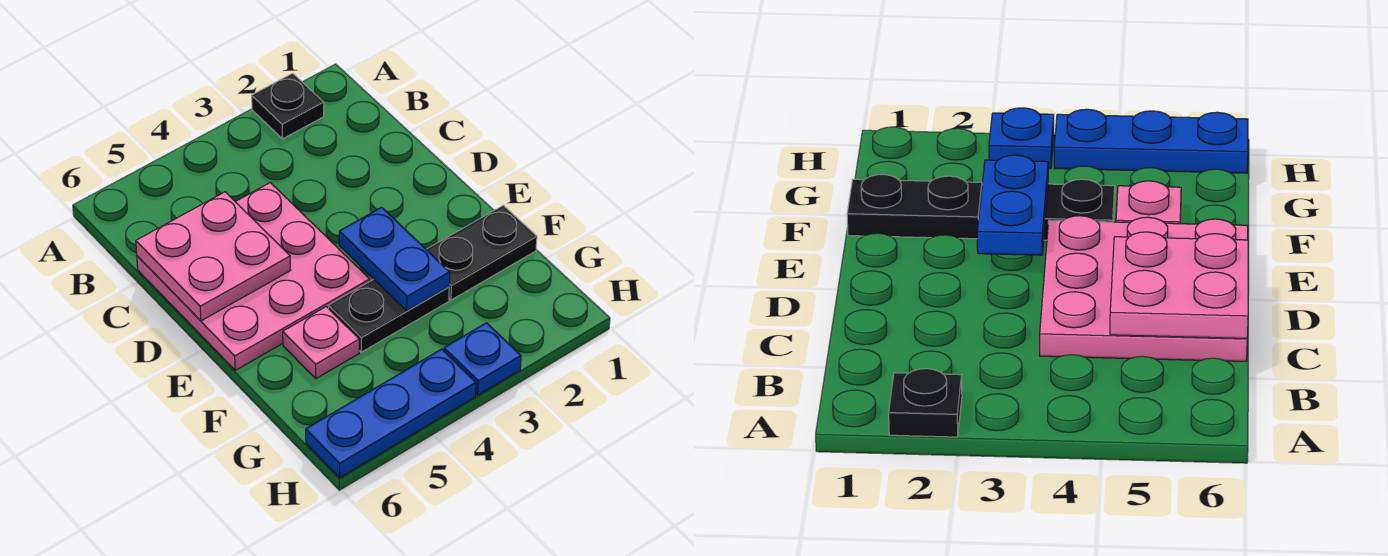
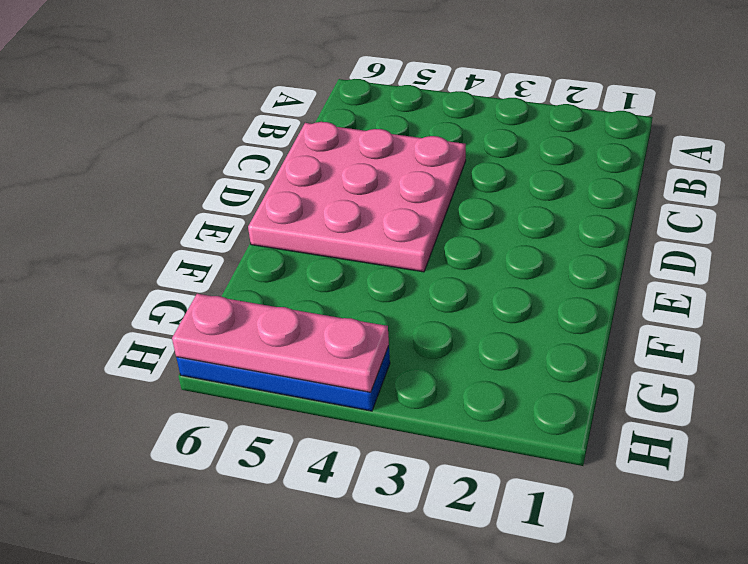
pink plate H4:H6 level 2 -> none
none -> black plate A2 level 1
none -> black plate F1:F2 level 1

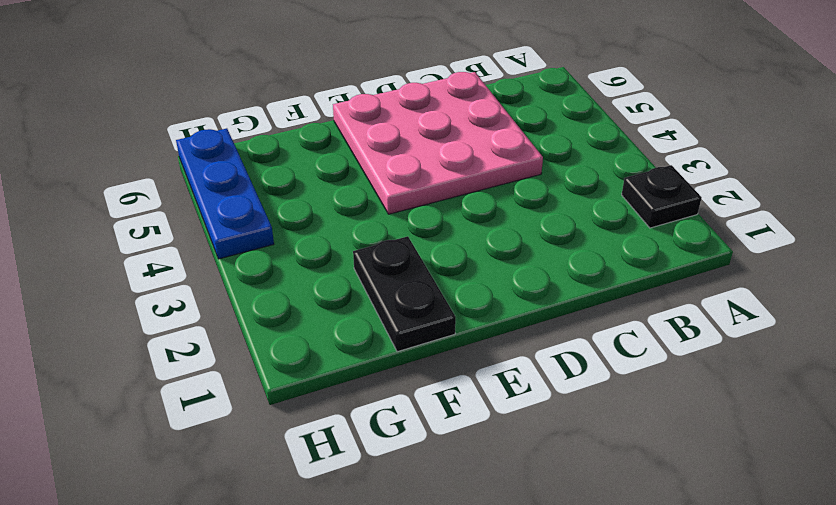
none -> black plate F3:F4 level 1
none -> pink plate F5 level 1

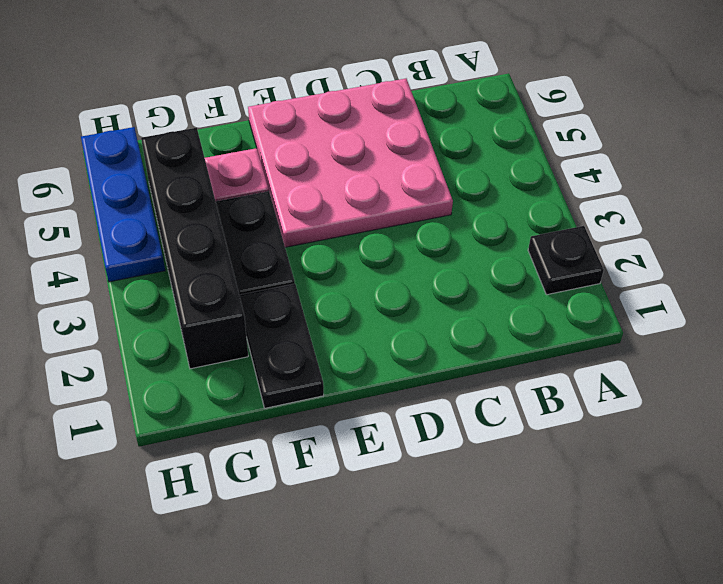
black brick G2:G5 level 1 -> none
none -> blue plate H3 level 1
none -> pink plate C5:D6 level 2

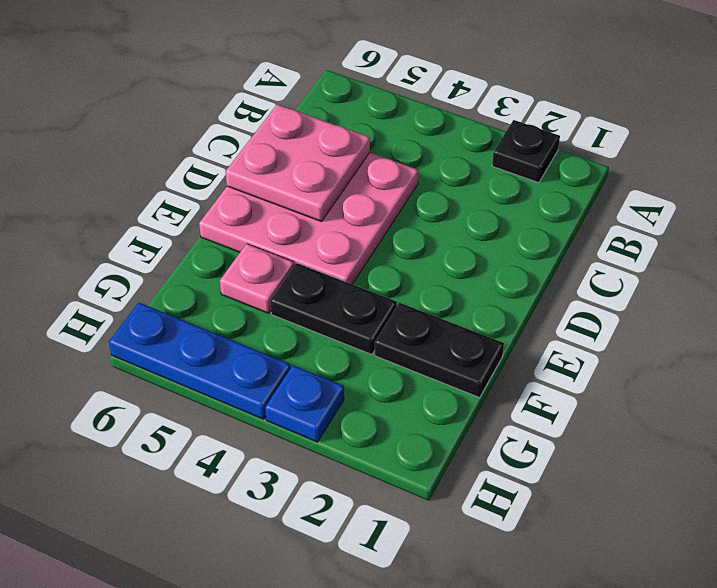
none -> blue plate E3:F3 level 2

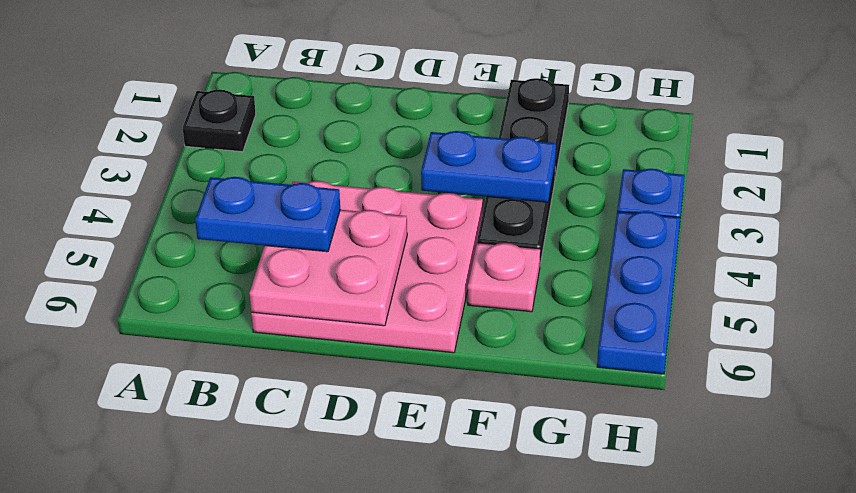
blue plate B5:C5 level 3 -> none

